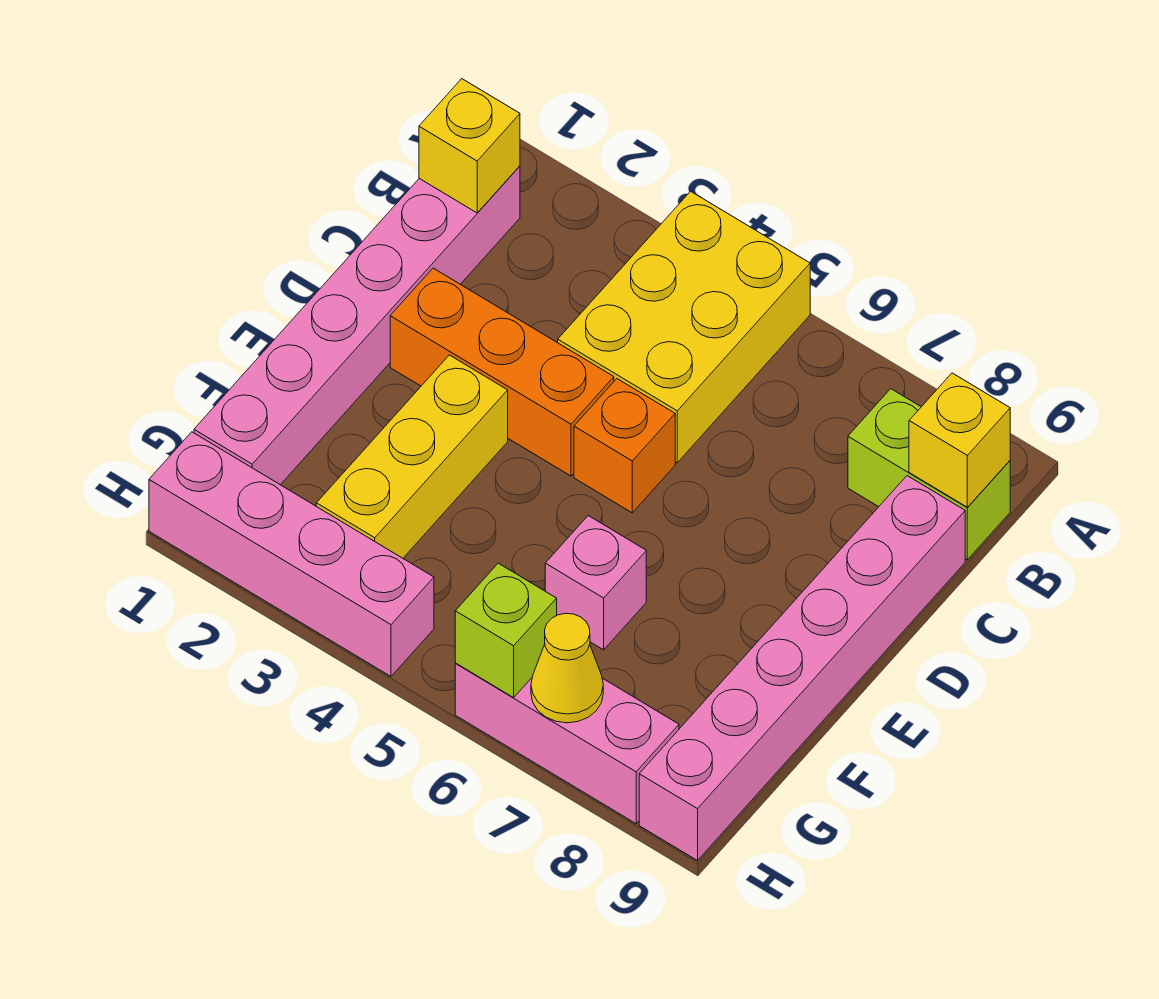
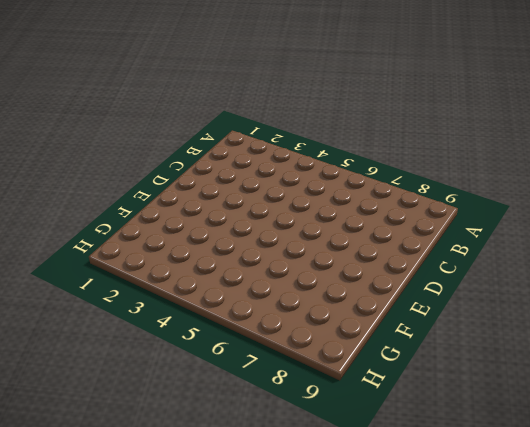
none -> yellow brick A4:C5 level 1
none -> pink brick B1:G1 level 1
none -> lime brick B8:B9 level 1

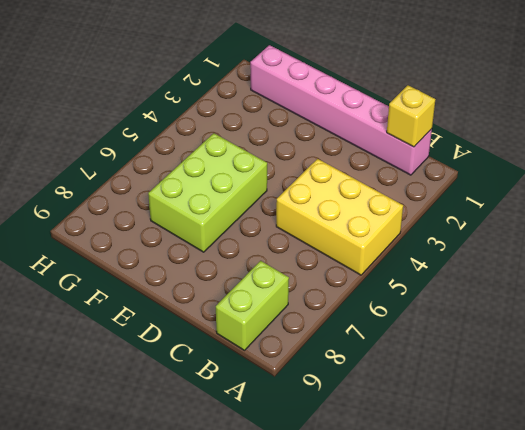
lime brick E5:F7 level 1 -> pink brick F6 level 1
none -> pink brick C9:H9 level 1
none -> orange brick D2:D4 level 1
none -> orange brick D5 level 1

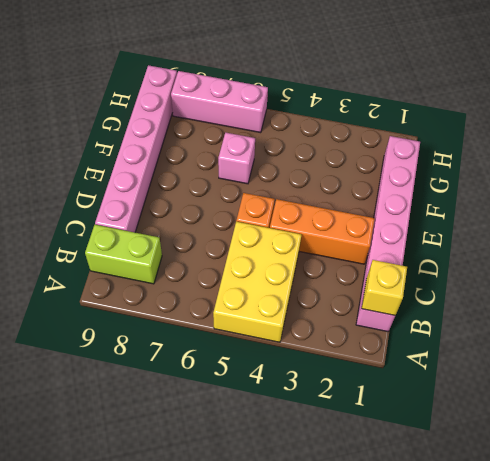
none -> yellow brick E3:G3 level 1
none -> pink brick H1:H4 level 1
none -> yellow brick B9 level 2

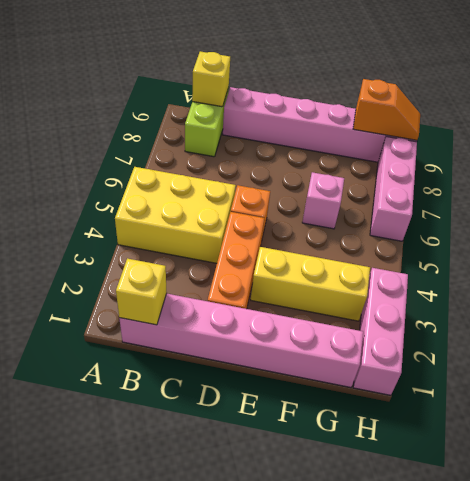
orange slope G9:H9 level 2 top G -> none
pink brick H1:H3 level 1 -> pink brick H1:H4 level 1
none -> lime brick H6 level 2
none -> yellow cone H7 level 2

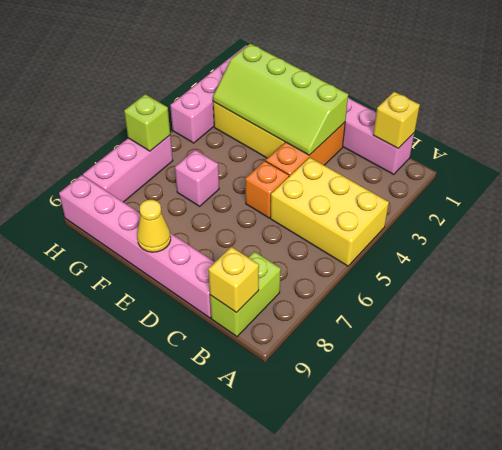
lime slope D2:G3 level 2 top 2 -> none
yellow cone E9 level 2 -> yellow cone H7 level 2

